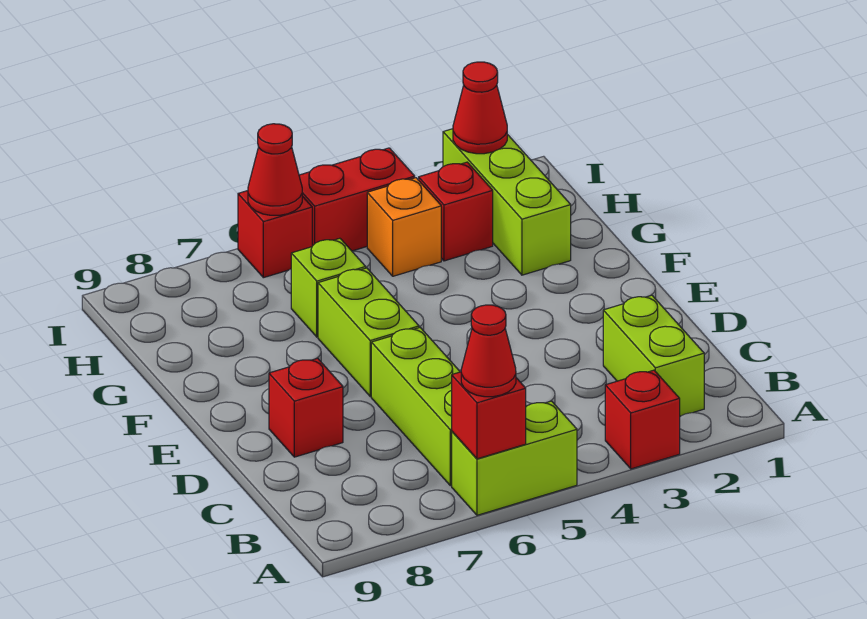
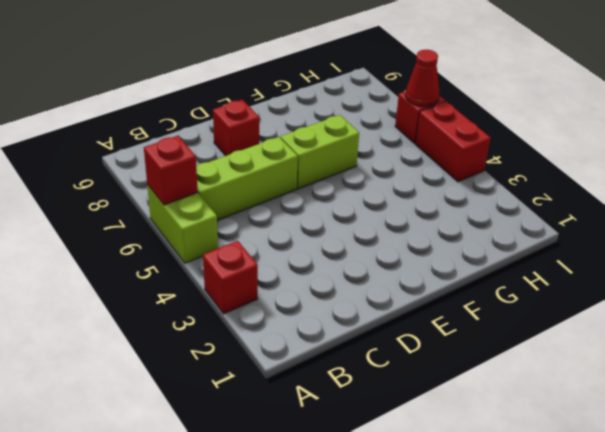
none -> lime brick B2:C2 level 1
none -> lime brick G2:I2 level 1
none -> lime brick G6 level 1

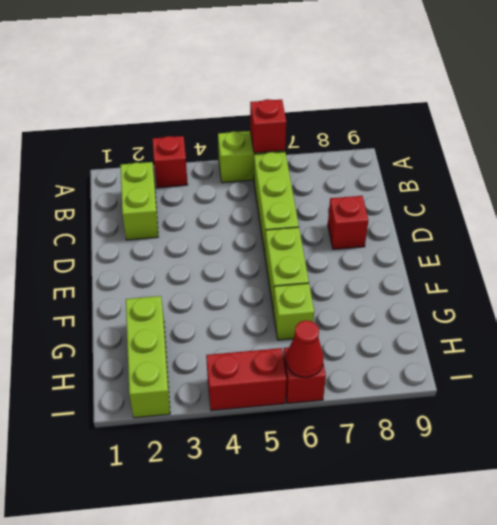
none -> red brick H3 level 1
none -> orange brick H4 level 1
none -> red cone I2 level 2

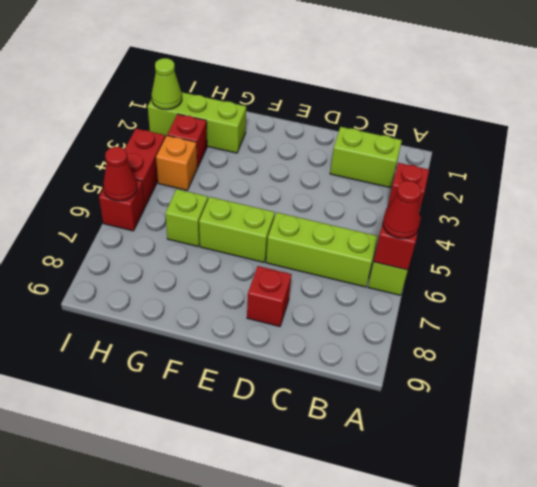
lime cone I2 level 2 -> red cone I2 level 2

